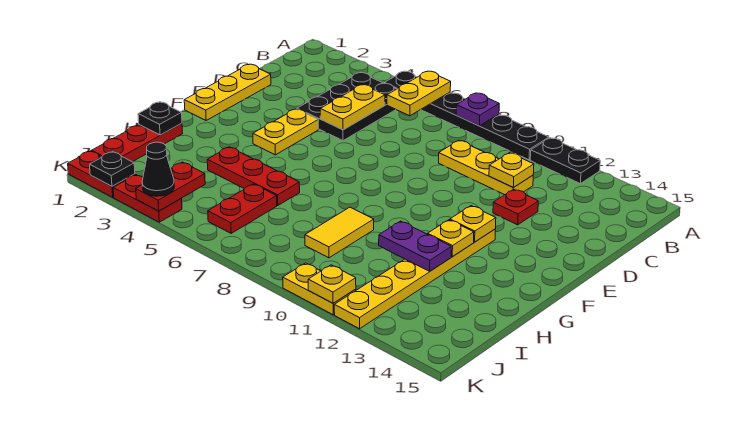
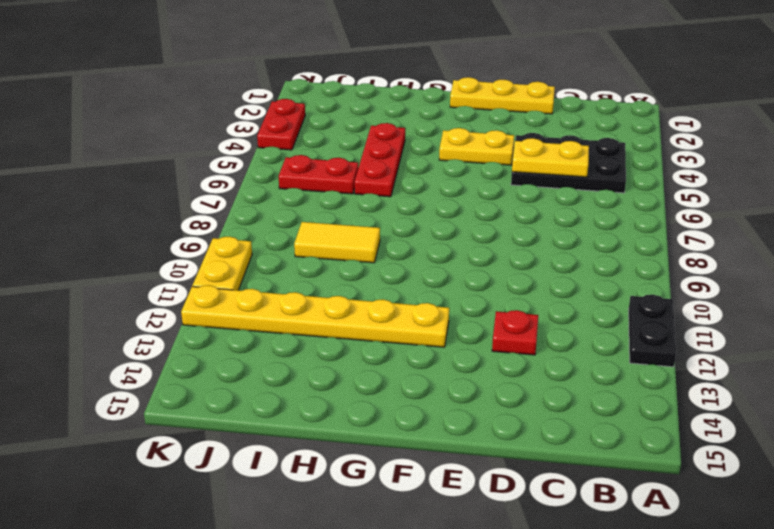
none -> black plate A5:A10 level 1
none -> yellow plate C9:C11 level 1
none -> red plate H1:J1 level 1

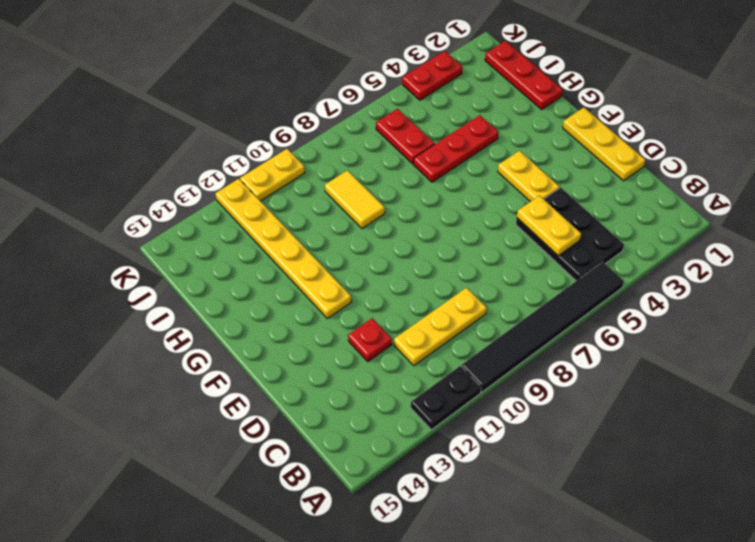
black tile A5:A10 level 1 -> black plate A5:A10 level 1
none -> red plate K1:K2 level 1
none -> yellow plate A6:B6 level 2
none -> purple plate A8 level 2

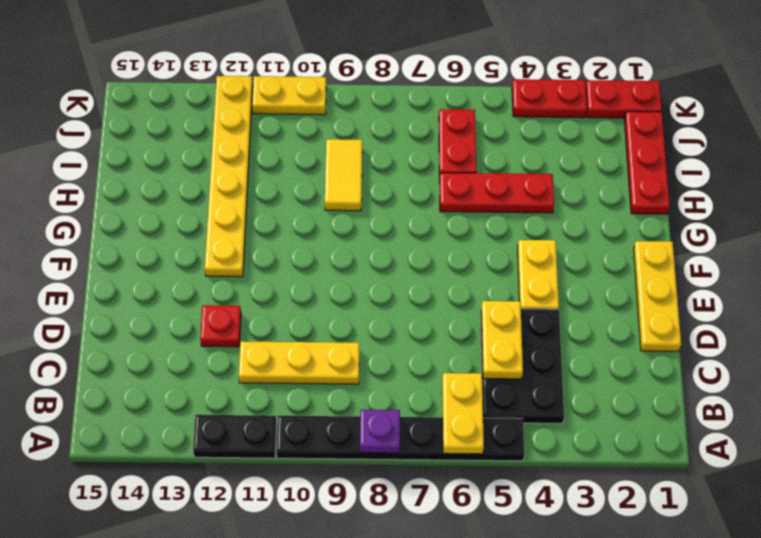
none -> yellow plate C11 level 2
none -> yellow plate F12 level 2
none -> yellow plate G12 level 2

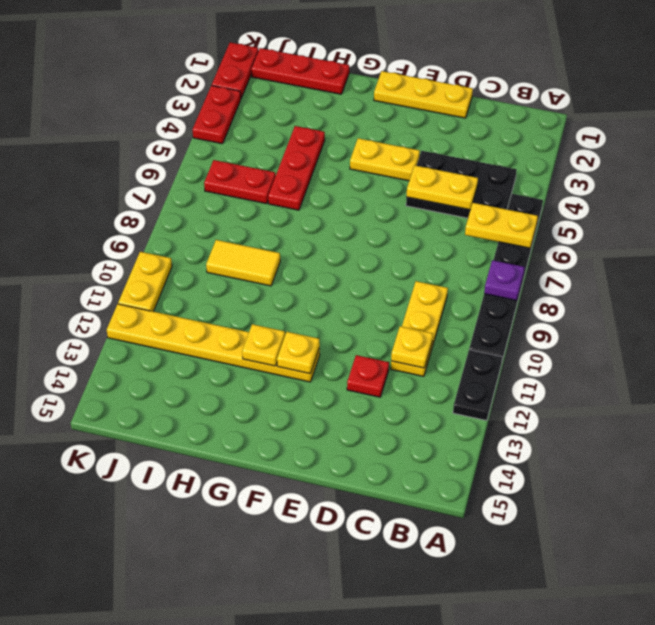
none -> black plate H1 level 2
none -> purple plate H11:H12 level 2
none -> red plate J4:K4 level 2

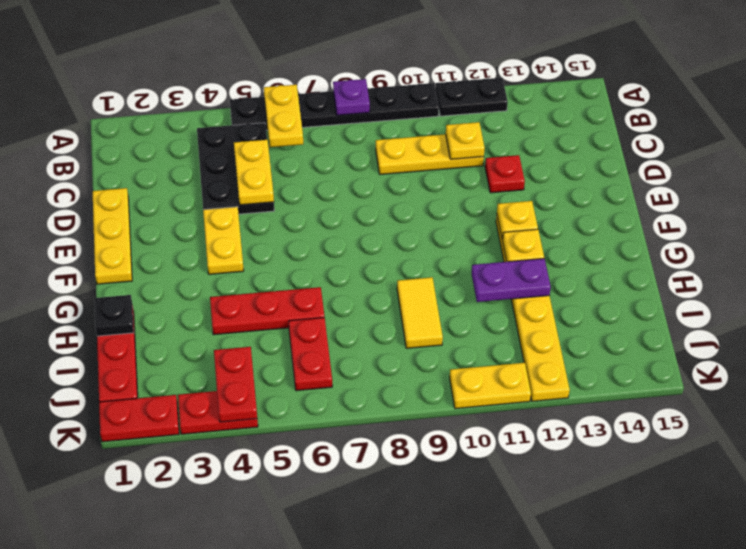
none -> black plate K2 level 2
none -> yellow plate K11 level 2
none -> black cone K4 level 3

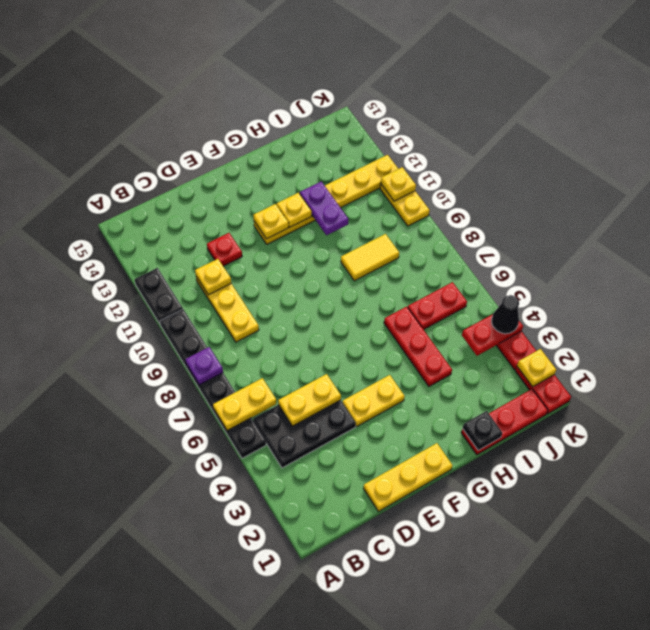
yellow plate K2 level 2 -> black plate K2 level 2

